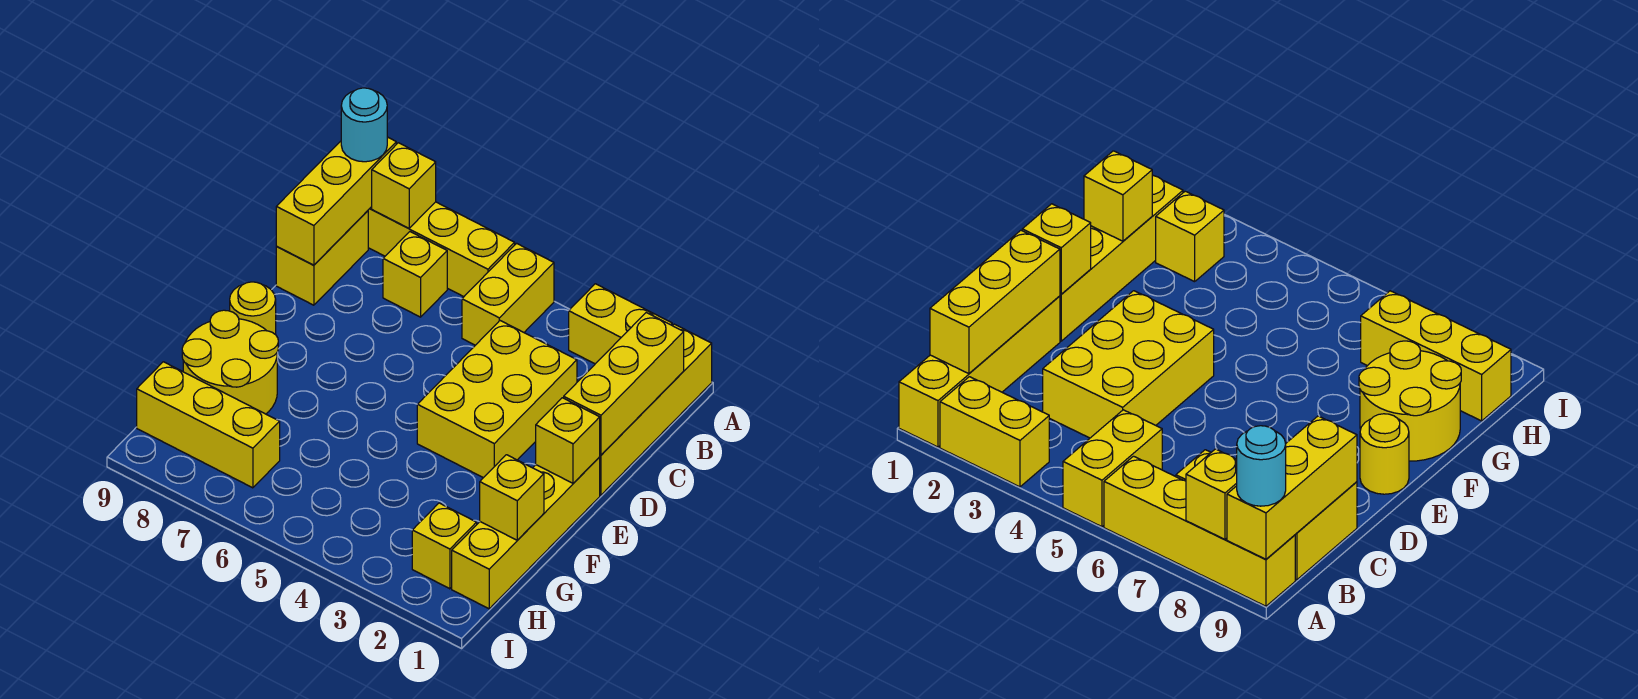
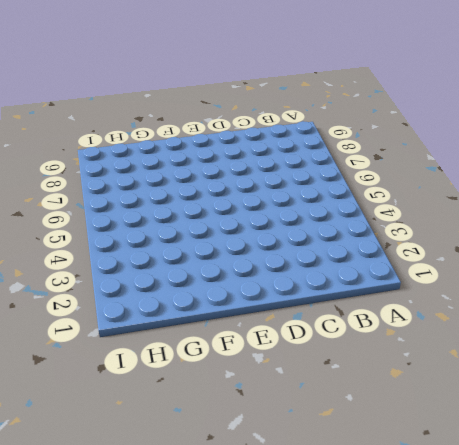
none -> yellow brick A1:D1 level 1
none -> yellow brick A2:A3 level 1
none -> yellow brick A5:B5 level 1

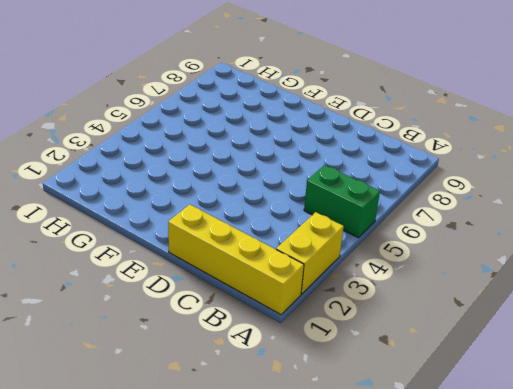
green brick A5:B5 level 1 -> yellow brick A5:B5 level 1
none -> yellow brick A6:A9 level 1
none -> yellow brick B7 level 1
none -> yellow brick B9:C9 level 1

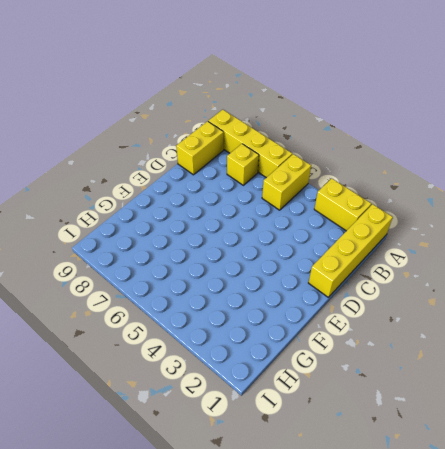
none -> yellow brick C3:E4 level 1
none -> yellow brick E1:H1 level 1
none -> yellow round brick E9 level 1

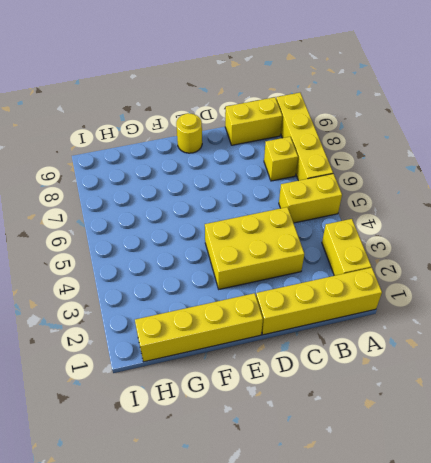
none -> yellow round brick F8:G9 level 1
none -> yellow brick H2 level 1
none -> yellow brick H7:H9 level 1

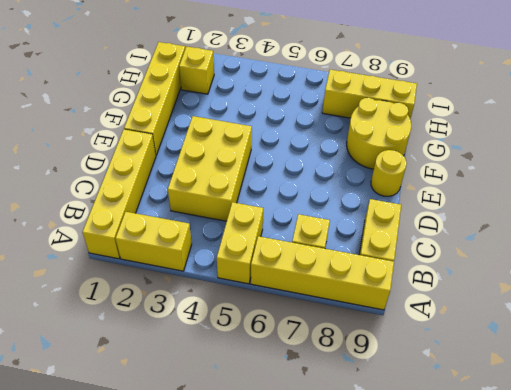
none -> yellow brick A8 level 2
none -> yellow brick A9:C9 level 2
none -> yellow brick B1:D1 level 2

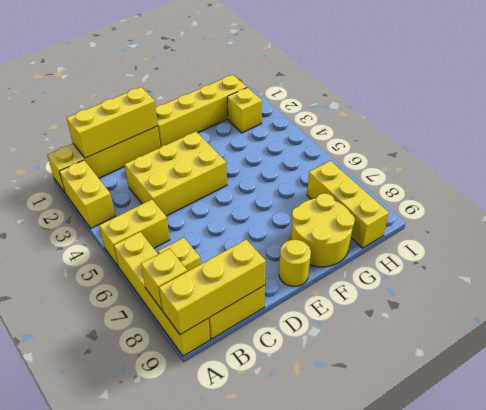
none -> yellow brick E1 level 2
none -> yellow brick G1 level 2
none -> cyan round brick A9 level 3

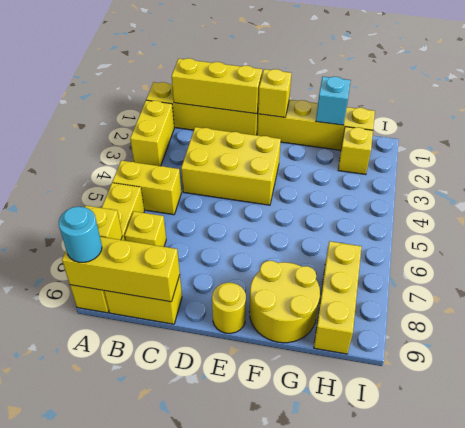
cyan brick G1 level 2 -> yellow brick G1 level 2

